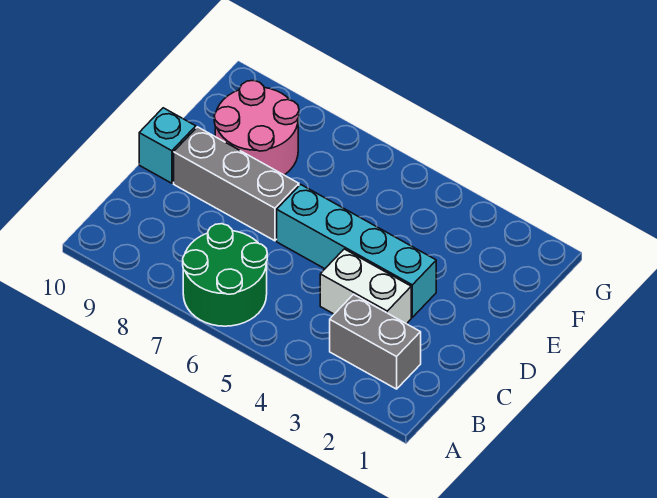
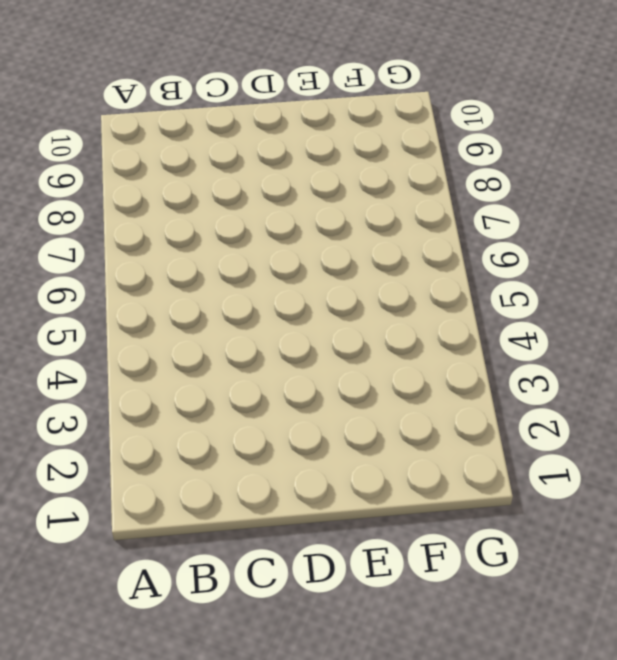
none -> green round brick A6:B7 level 1
none -> grey brick B2:B3 level 1

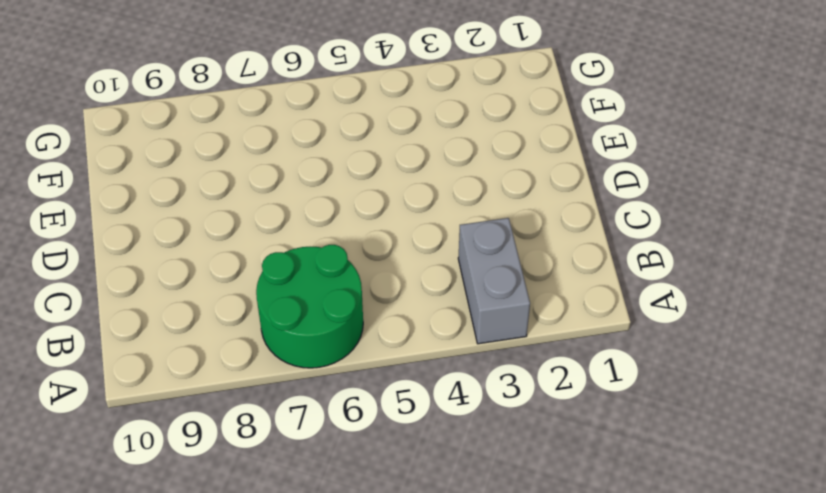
grey brick A3:B3 level 1 -> grey brick B2:B3 level 1
none -> white brick C3:C4 level 1
none -> cyan brick D3:D6 level 1

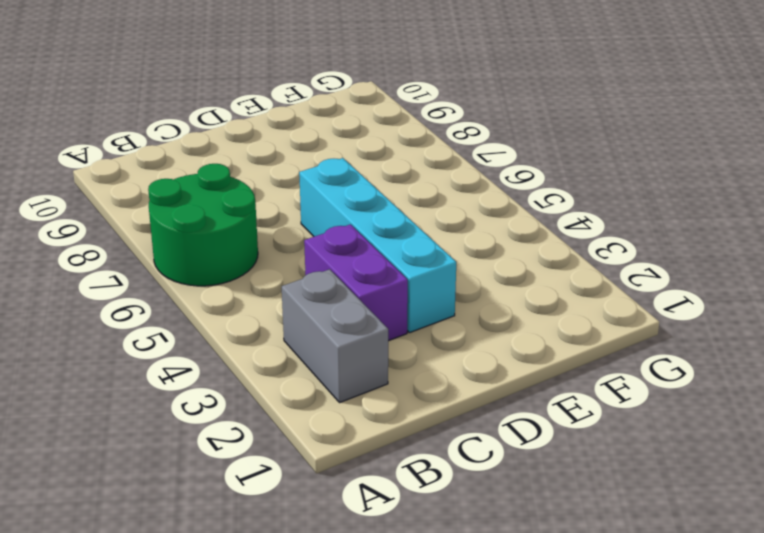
purple brick C3:C4 level 1 -> white brick C3:C4 level 1
none -> grey brick D7:D9 level 1
none -> cyan brick D10 level 1

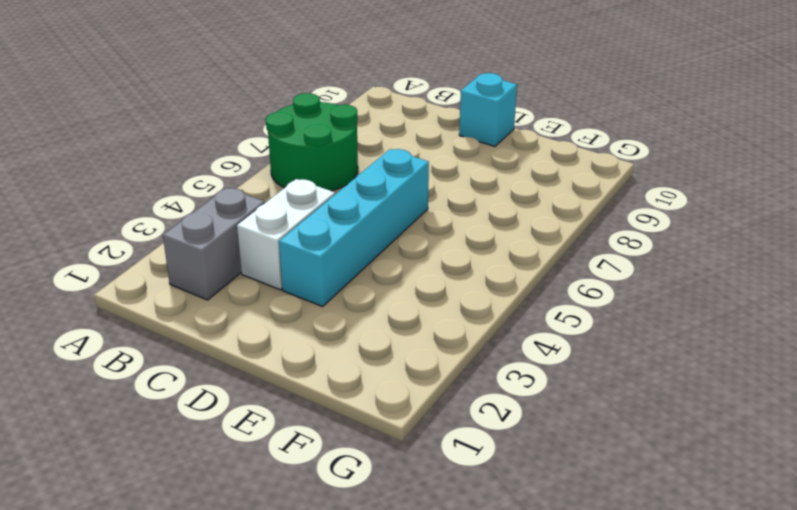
none -> grey brick D7:D9 level 1
none -> pink round brick E8:F9 level 1

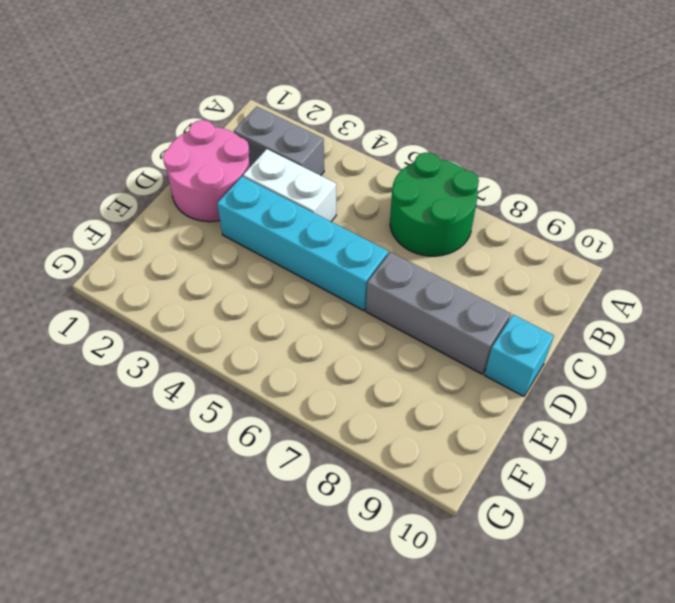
pink round brick C1:D2 level 1 -> pink round brick E8:F9 level 1

